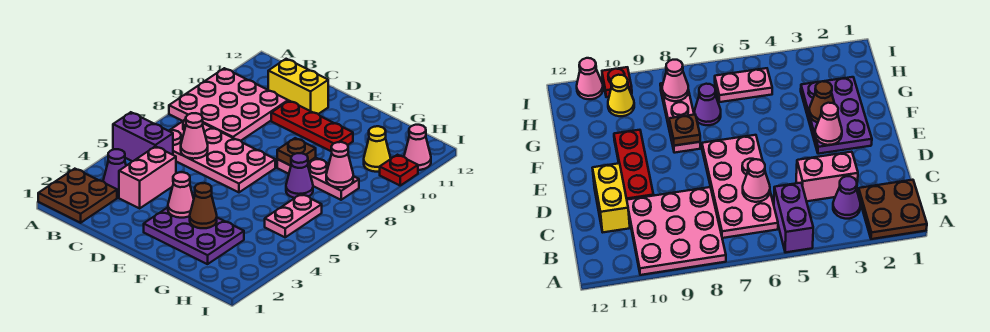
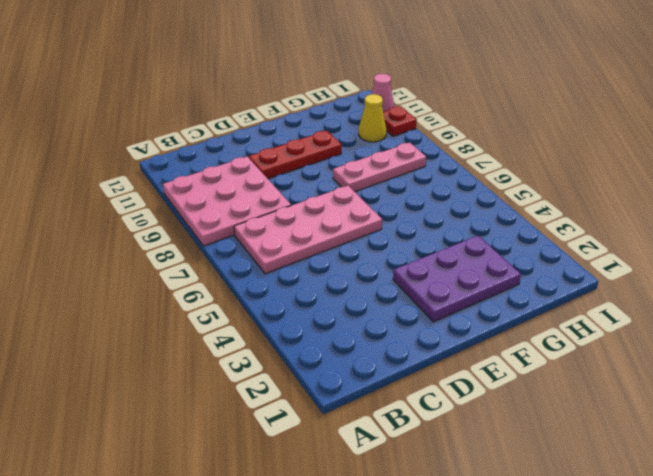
none -> brown plate A1:B2 level 1
none -> purple brick A5:B5 level 1
none -> purple cone B3 level 1

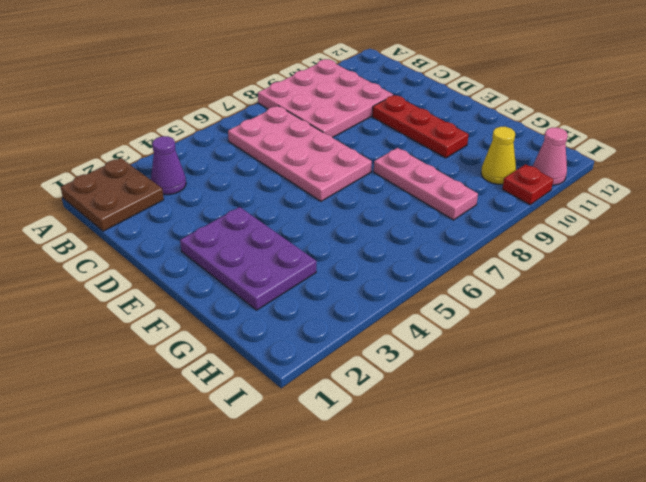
none -> purple brick A5:B5 level 1
none -> pink brick C3:C4 level 1
none -> yellow brick C11:D11 level 1

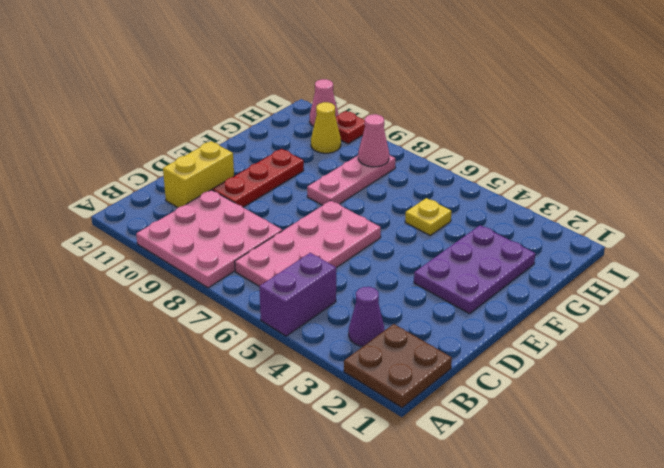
yellow plate G5 level 1 -> none
none -> pink brick C3:C4 level 1
none -> purple cone G7 level 1
none -> pink plate H5:H6 level 1

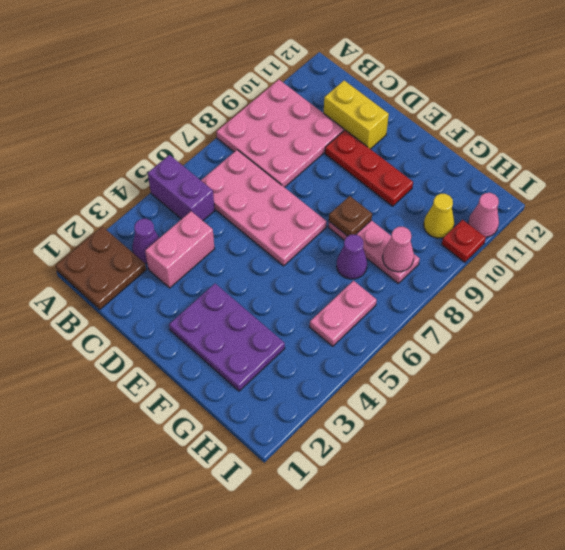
none -> pink cone C6 level 2
none -> pink cone E3 level 2
none -> brown cone F3 level 2

